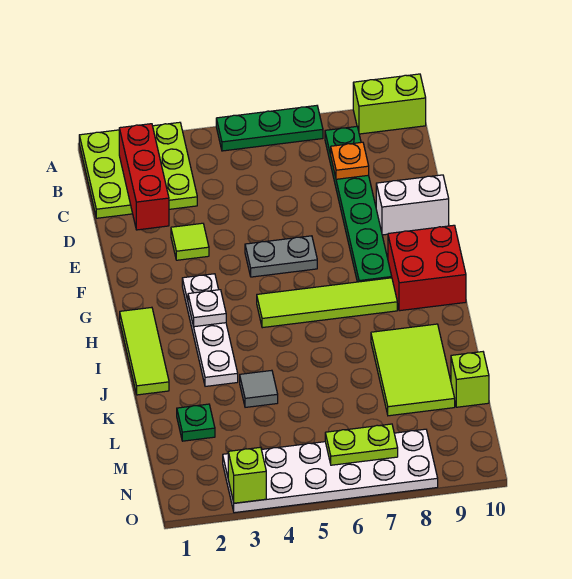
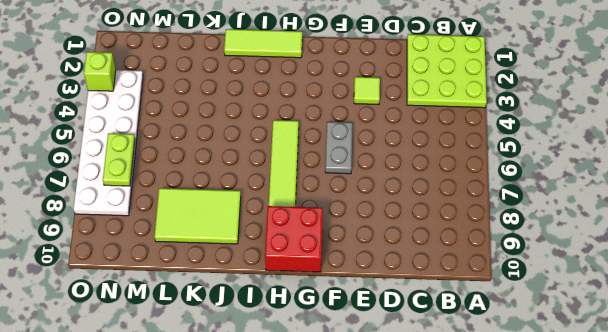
none -> green plate A5:A7 level 1
none -> lime brick A9:A10 level 1
none -> green plate B8:G8 level 1

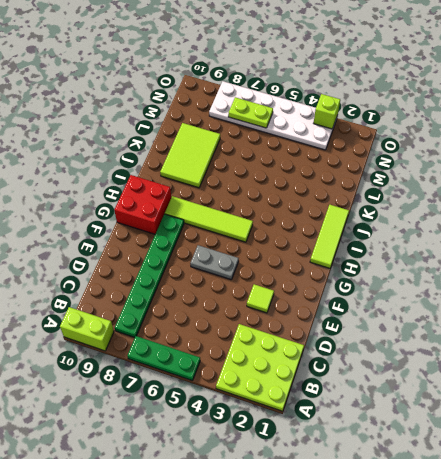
none -> white brick E9:E10 level 1
none -> white plate G3:J3 level 1
none -> grey tile K4 level 1

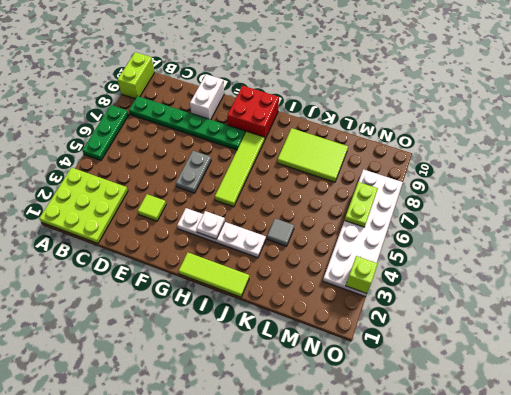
none -> green plate L2 level 1
none -> lime brick L10 level 1
none -> red brick B2:D2 level 2

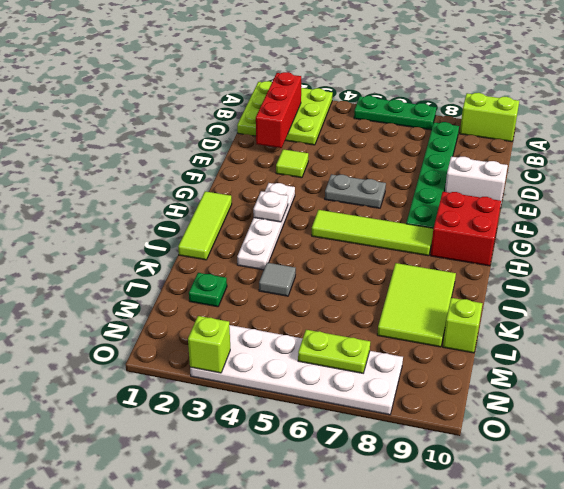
none -> orange plate C8 level 2

